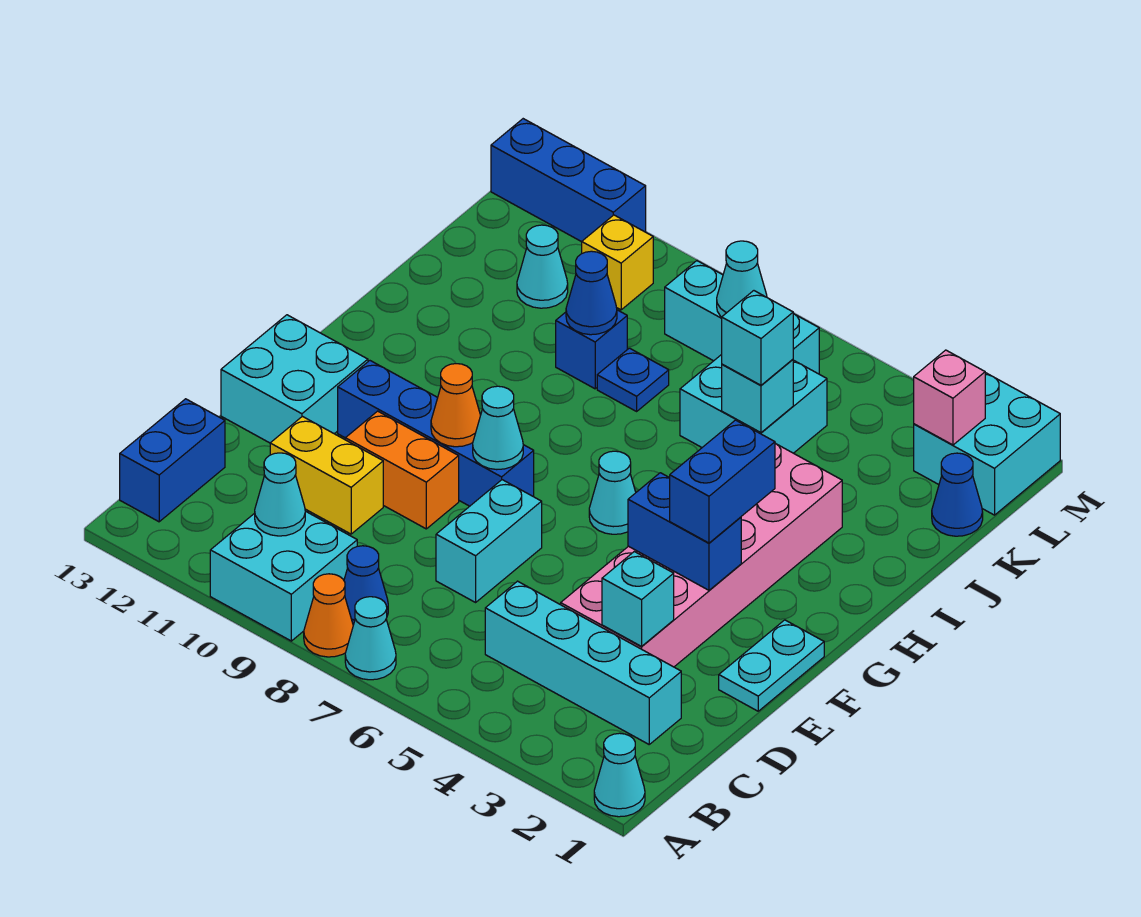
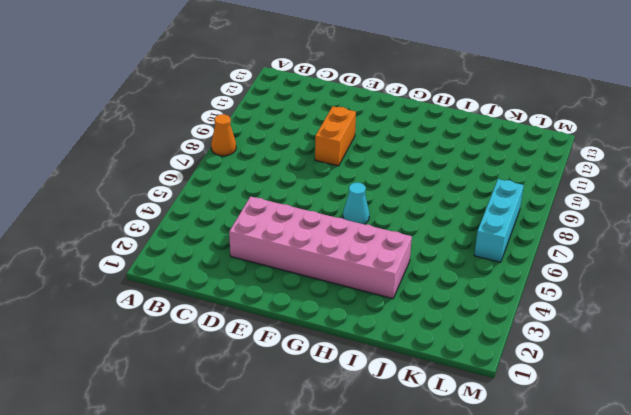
none -> cyan cone A1 level 1
none -> cyan cone A7 level 1
none -> cyan brick A9:B10 level 1
none -> blue cone B8 level 1

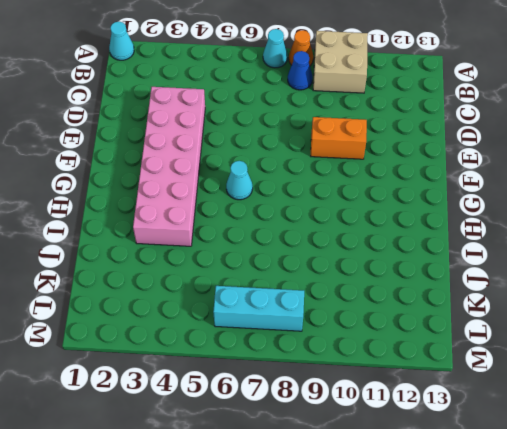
tan brick A9:B10 level 1 -> cyan brick A9:B10 level 1
none -> blue brick B13:C13 level 1
none -> cyan brick C2:C5 level 1
none -> cyan brick D7:E7 level 1
none -> yellow brick D10:D11 level 1

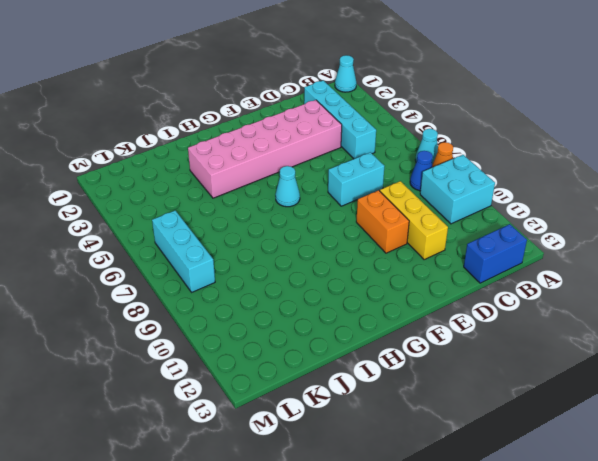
yellow brick D9:D11 level 1 -> yellow brick D10:D11 level 1
none -> cyan plate E1:F1 level 1
none -> cyan brick E12:F13 level 1
none -> blue brick F8:F11 level 1
none -> cyan brick J5:K6 level 1

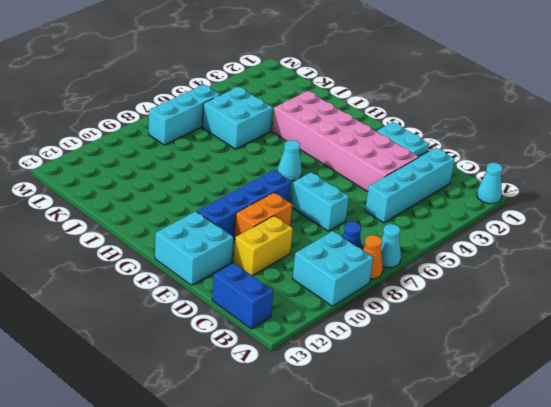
none -> blue plate J8 level 1
none -> blue brick J9 level 1
none -> blue cone K1 level 1
none -> cyan cone K11 level 1

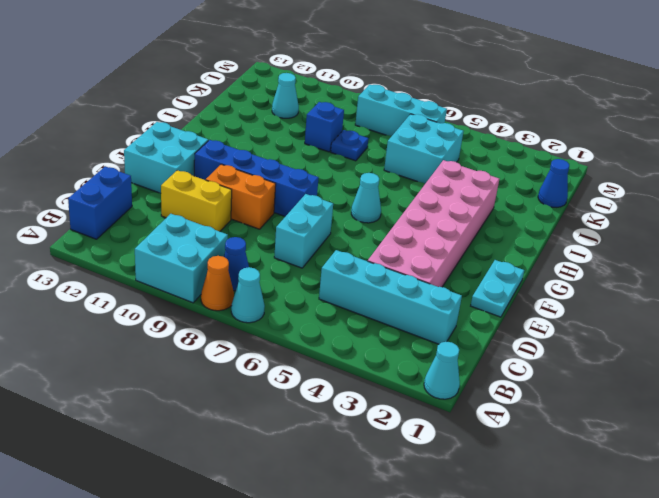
none -> cyan brick L1:M2 level 1
none -> yellow brick L10 level 1
none -> blue brick M11:M13 level 1
none -> cyan cone B10 level 2

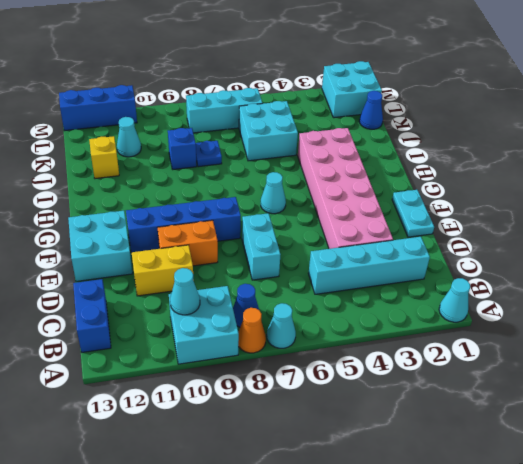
yellow brick J12 level 1 -> yellow brick L10 level 1
none -> cyan brick D3 level 2
none -> blue brick F3:F4 level 2
none -> cyan cone F8 level 2
none -> orange cone F9 level 2

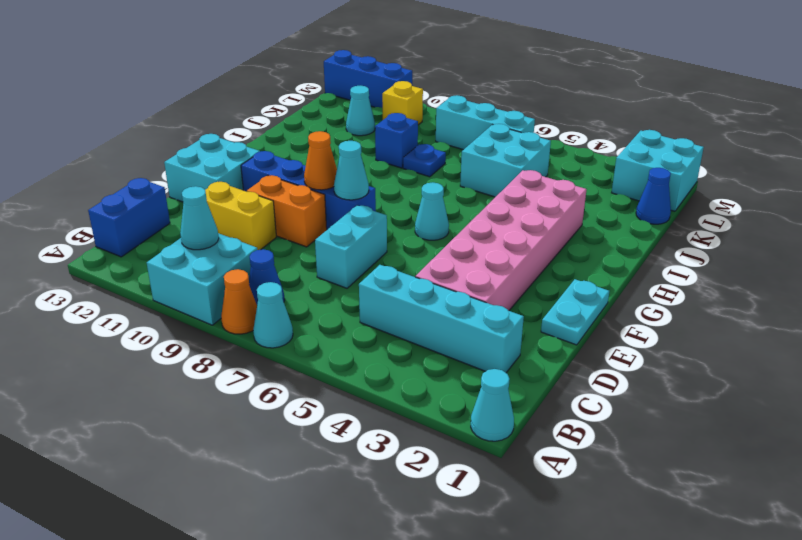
none -> cyan brick D3 level 2
none -> blue brick F3:F4 level 2
none -> cyan brick J5 level 2
none -> blue cone J9 level 2

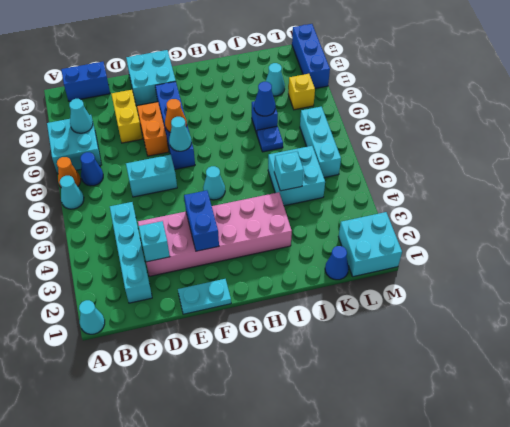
none -> pink brick L2 level 2
none -> cyan cone L7 level 2
none -> blue brick F3:G3 level 3
none -> cyan brick J5 level 3

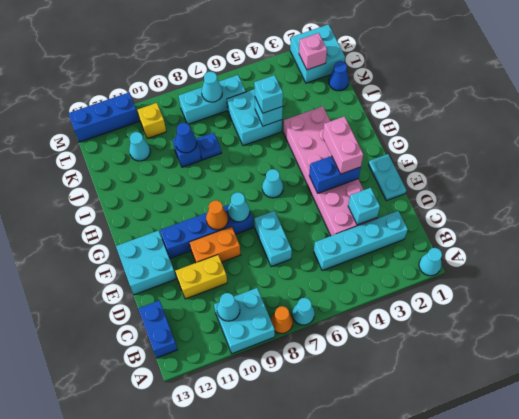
pink brick F3:G3 level 3 -> blue brick F3:G3 level 3
none -> blue cone B8 level 1

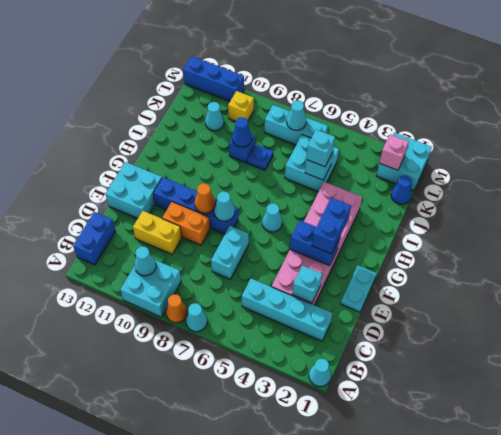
none -> blue cone B8 level 1

